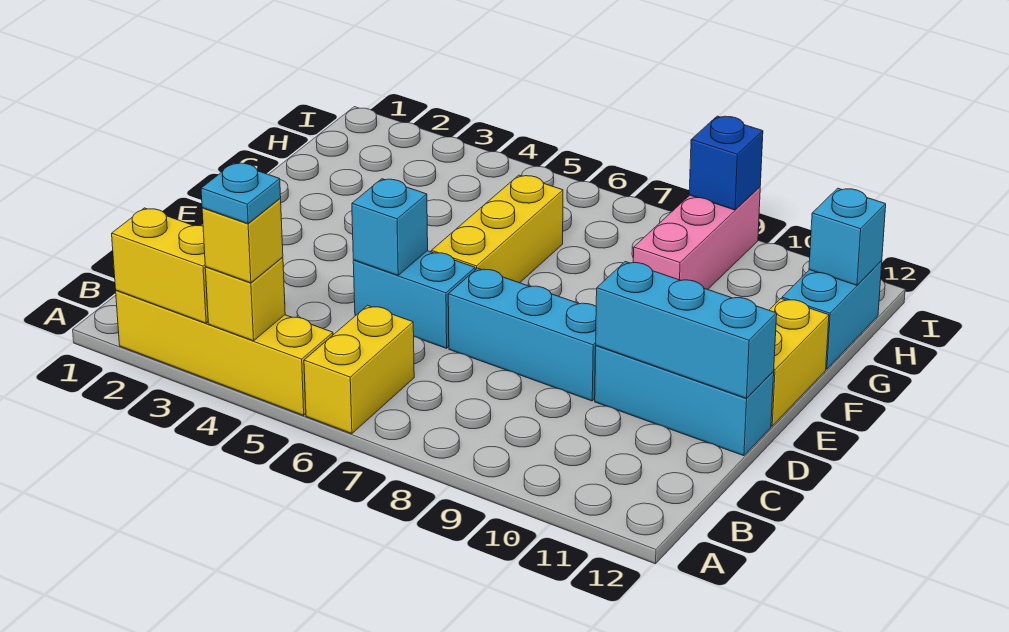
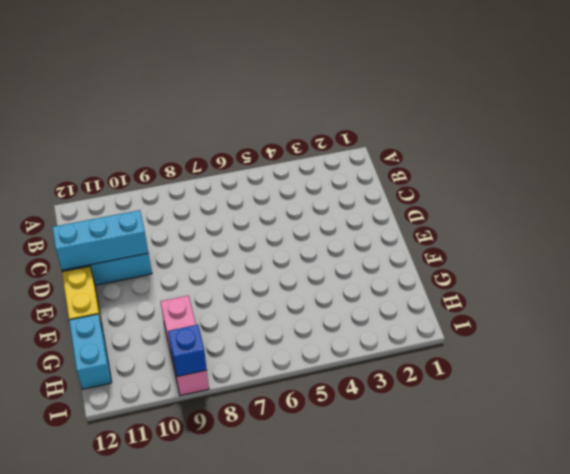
none -> yellow brick A2:A5 level 1
none -> yellow brick A6:B6 level 1
none -> cyan brick D5:D6 level 1

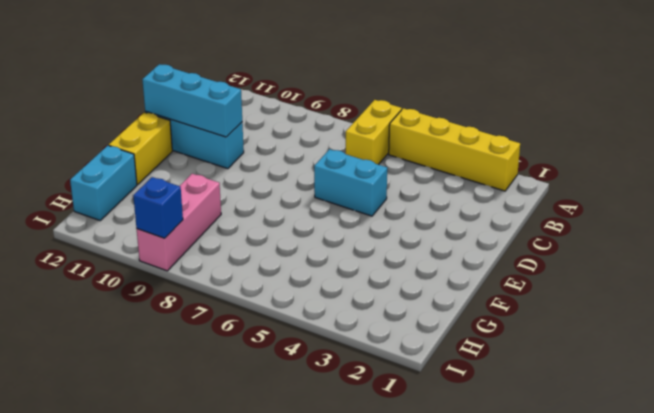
none -> cyan brick D7:D9 level 1
none -> yellow brick E6:G6 level 1
none -> yellow brick A2:A3 level 2

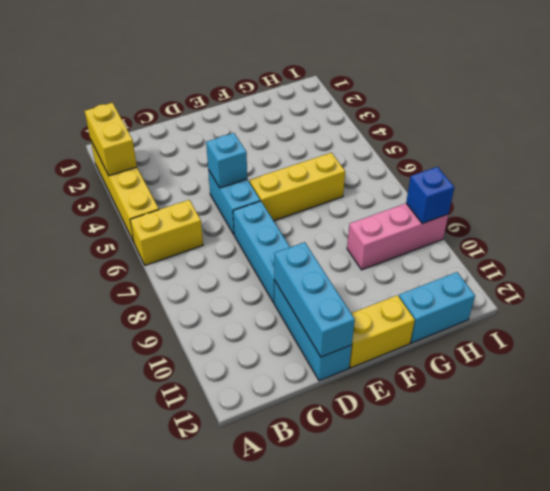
none -> yellow brick A4 level 2
none -> cyan brick H12 level 2
none -> yellow brick A4 level 3

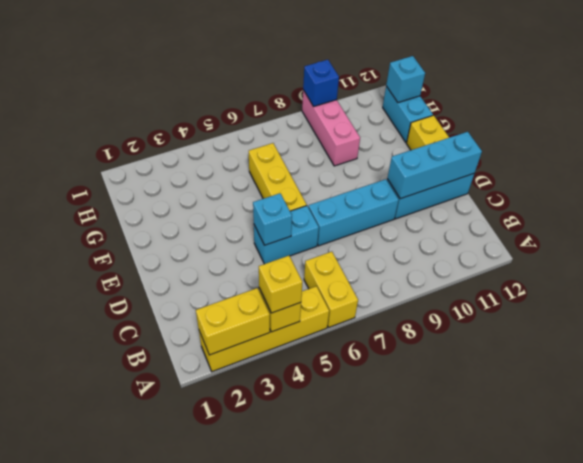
none -> cyan plate A4 level 4

